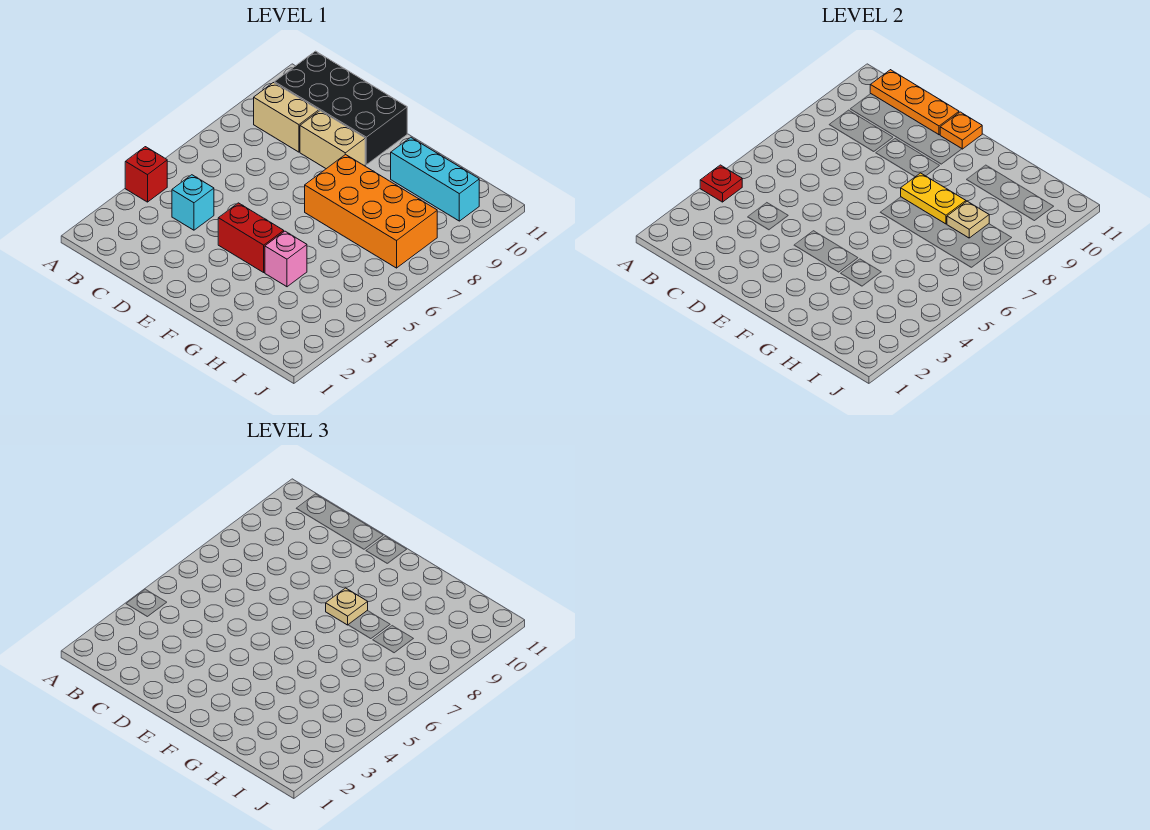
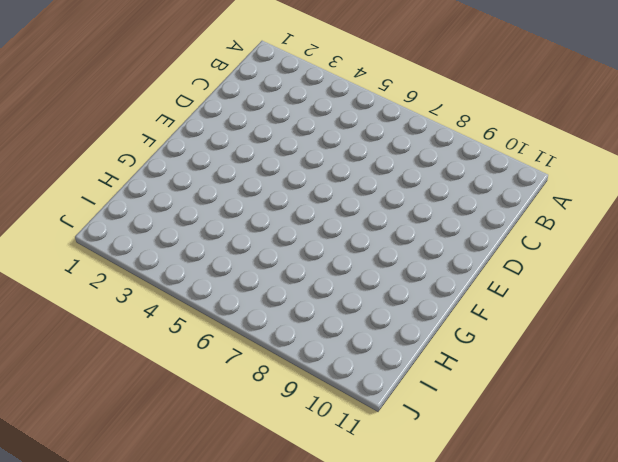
none -> red brick A4 level 1
none -> tan brick B9:C9 level 1
none -> black brick B10:E11 level 1

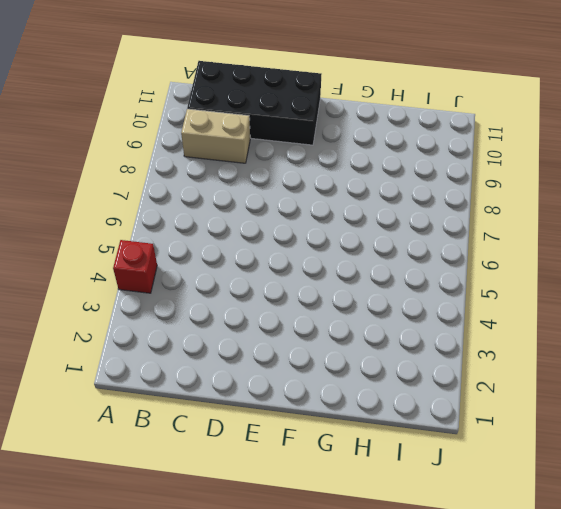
none -> cyan brick C4 level 1
none -> tan brick D9:E9 level 1
none -> red brick E4:F4 level 1

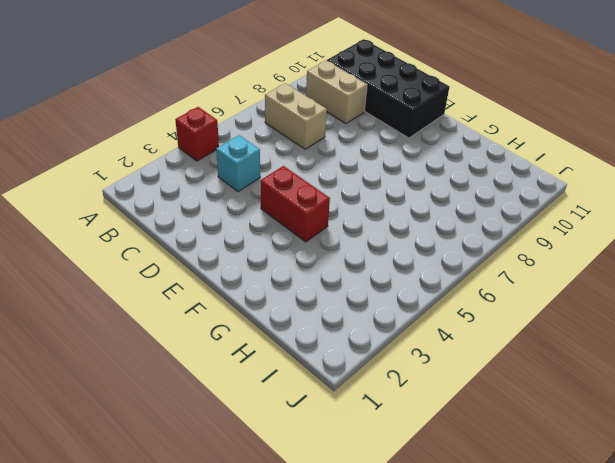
tan brick B7:C7 level 1 -> tan brick D9:E9 level 1
none -> orange brick F7:I8 level 1
none -> pink brick G4 level 1
none -> cyan brick G10:I10 level 1

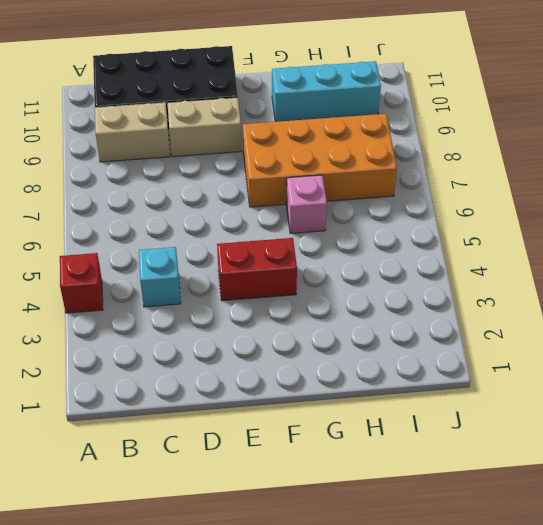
pink brick G6 level 1 -> pink brick G4 level 1
none -> red plate A4 level 2
none -> orange plate B11:D11 level 2
none -> orange plate E11 level 2

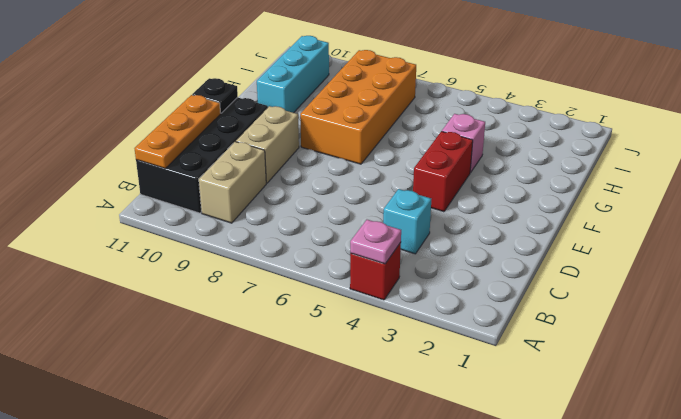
pink plate A4 level 2 -> red plate A4 level 2
black plate E11 level 2 -> orange plate E11 level 2
none -> yellow plate F8:G8 level 2
none -> tan plate H8 level 2
none -> tan plate F8 level 3

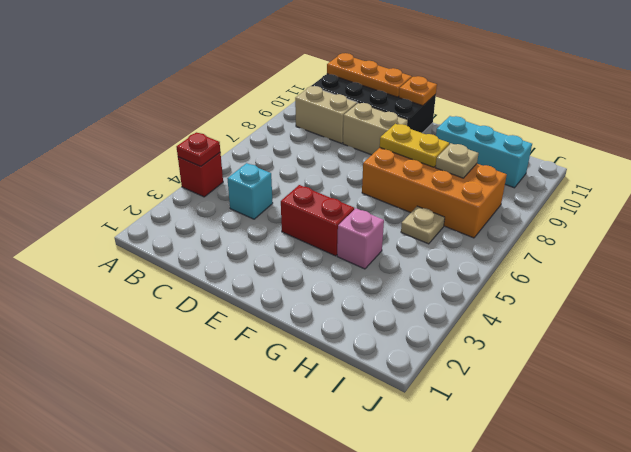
tan plate H6 level 1 -> tan plate F8 level 3

